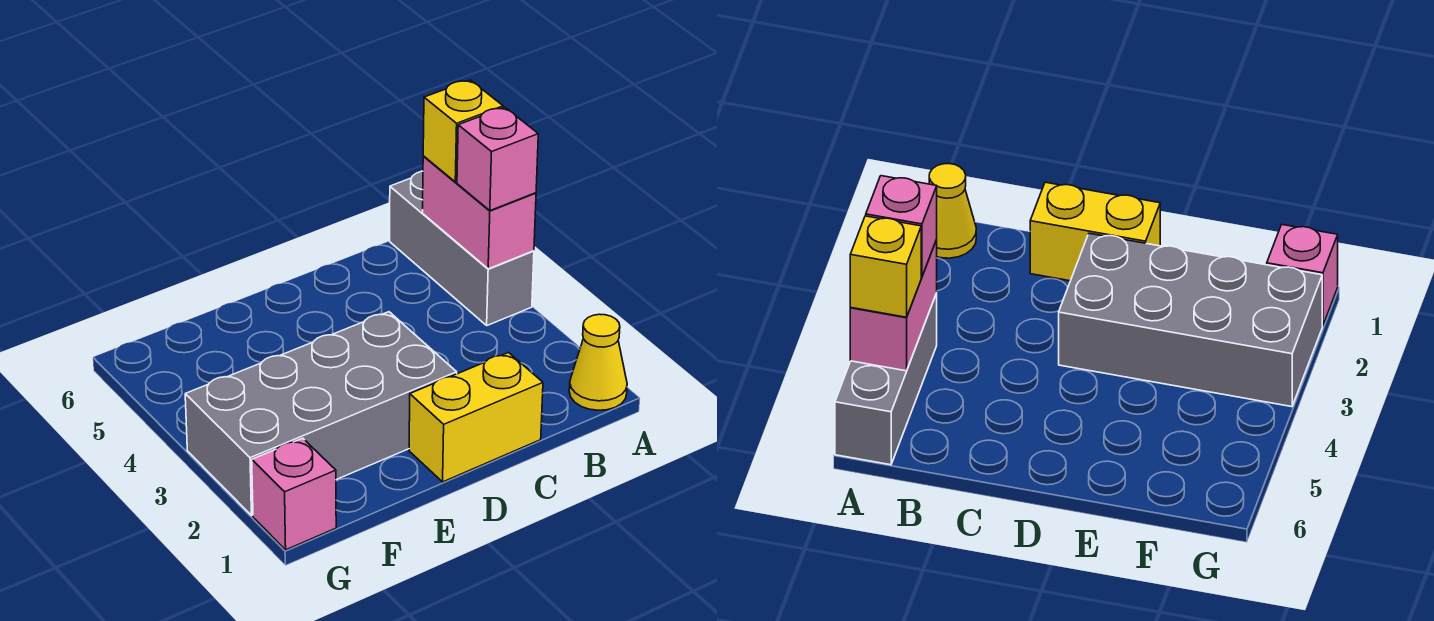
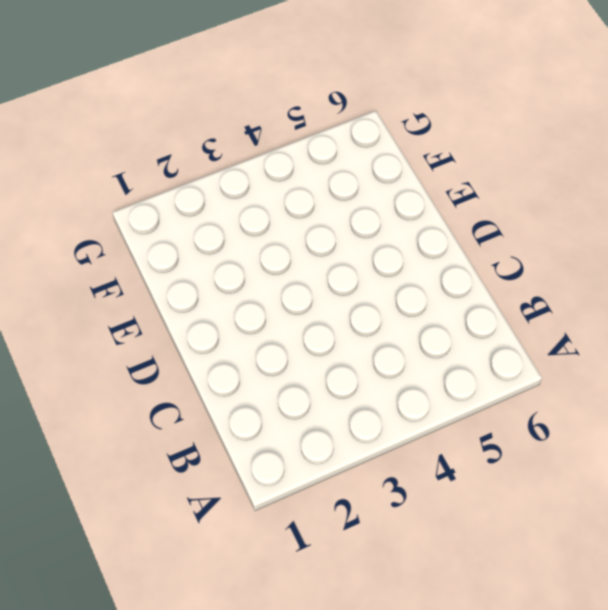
none -> yellow cone A1 level 1
none -> grey brick A4:A6 level 1

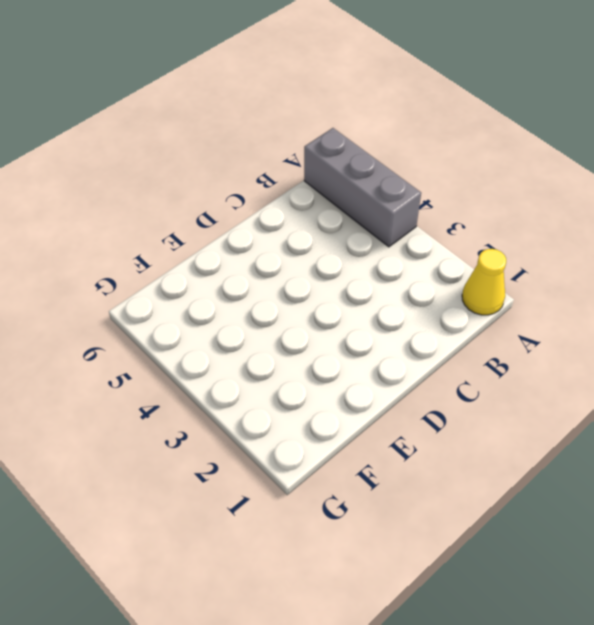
none -> yellow brick C1:D1 level 1
none -> grey brick D2:G3 level 1

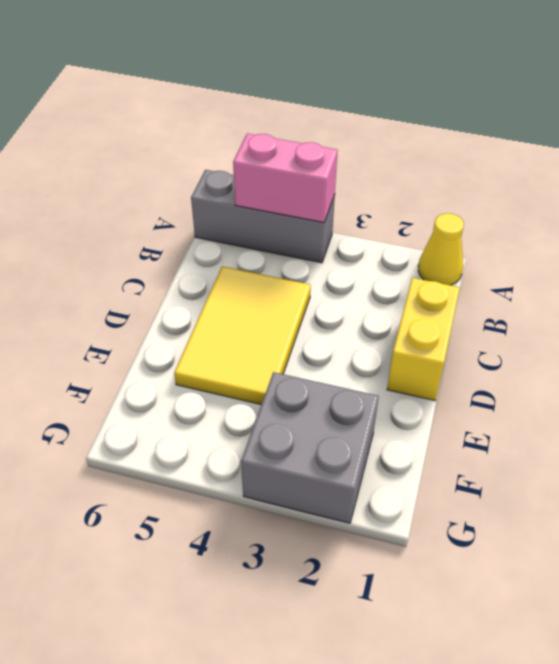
yellow tile C4:E5 level 1 -> none
grey brick F2:G3 level 1 -> grey brick D2:G3 level 1
none -> pink brick G1 level 1
none -> pink brick A4 level 3

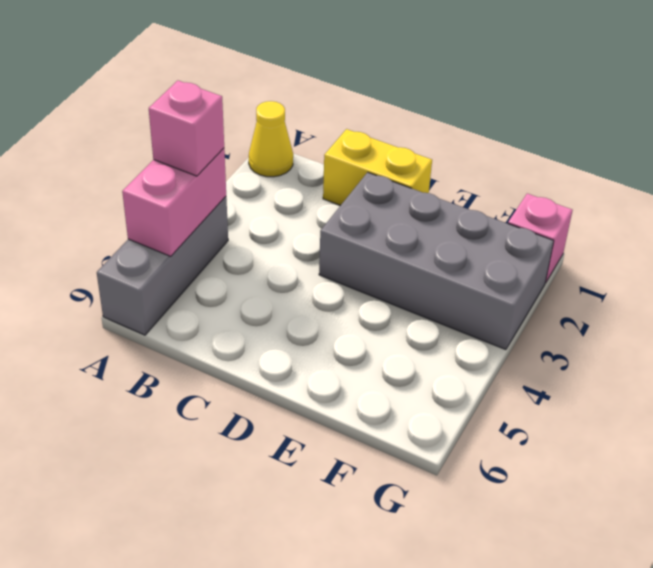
none -> yellow brick A5 level 3

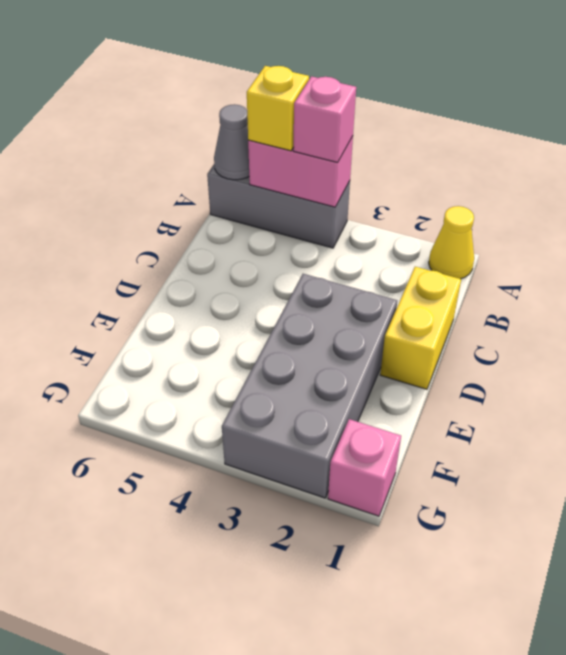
grey cone A6 level 2 -> none

